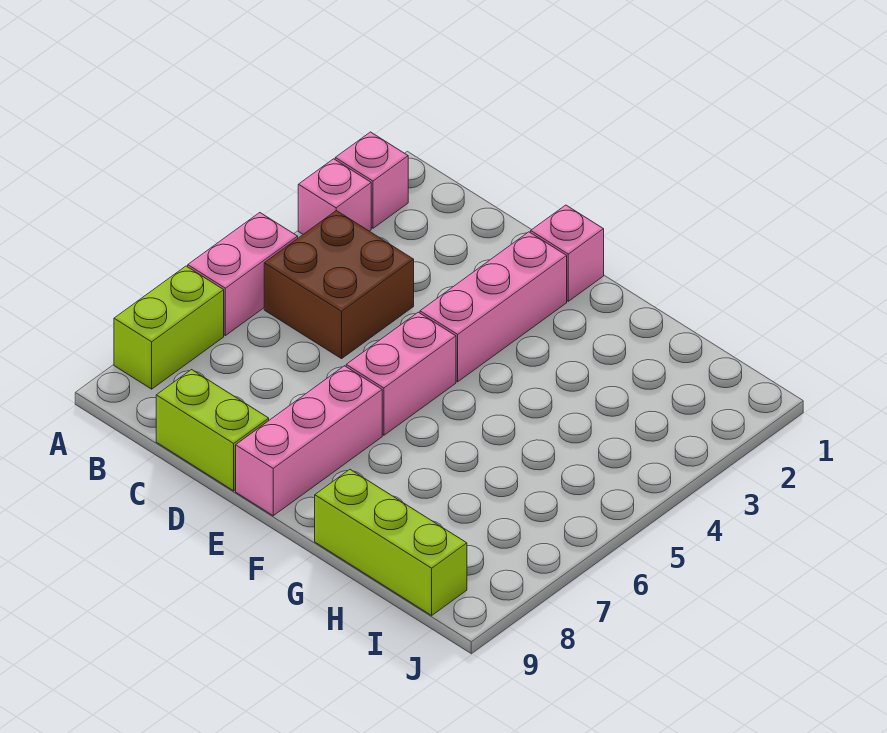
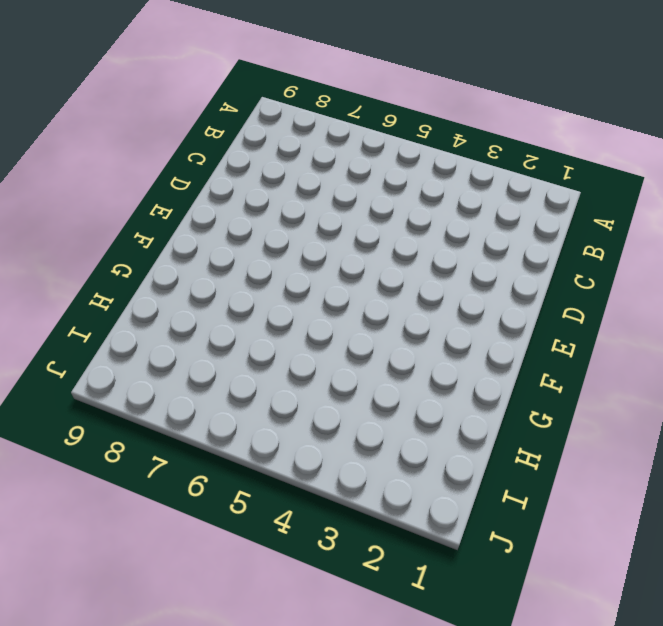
none -> pink brick A2 level 1
none -> pink brick A3 level 1

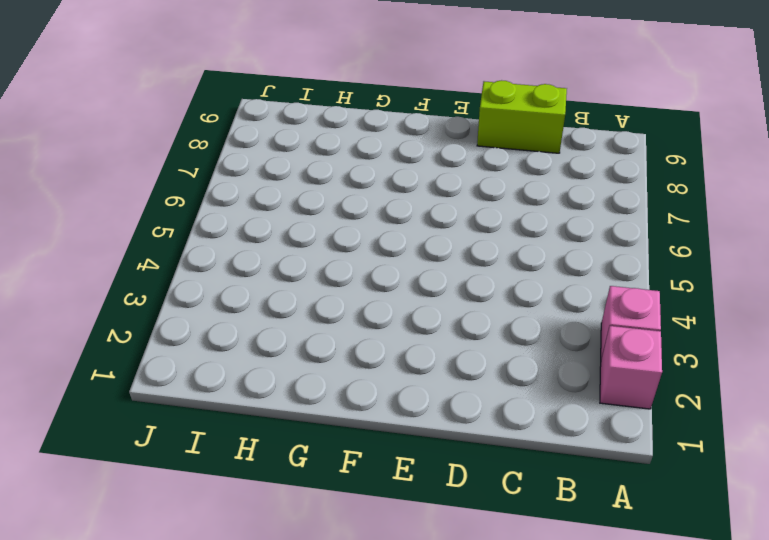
none -> pink brick A5:A6 level 1
none -> lime brick A7:A8 level 1

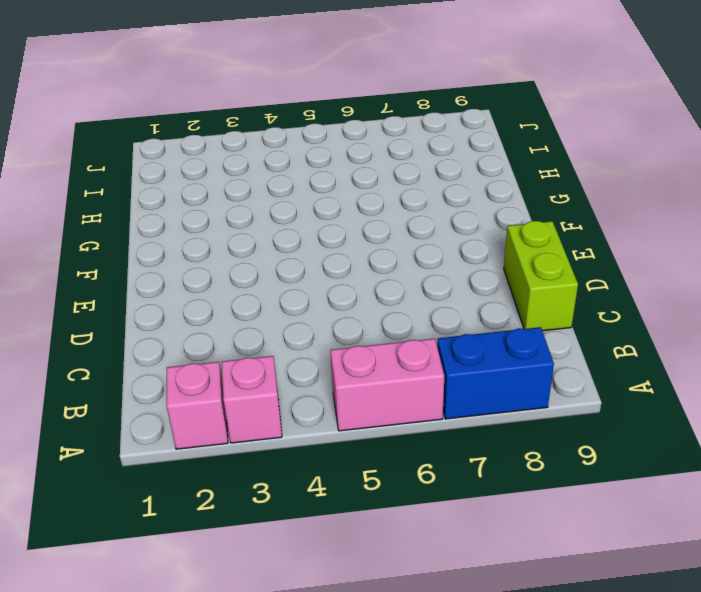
blue brick A7:A8 level 1 -> lime brick A7:A8 level 1
none -> brown brick B4:C5 level 1
none -> pink brick E1 level 1

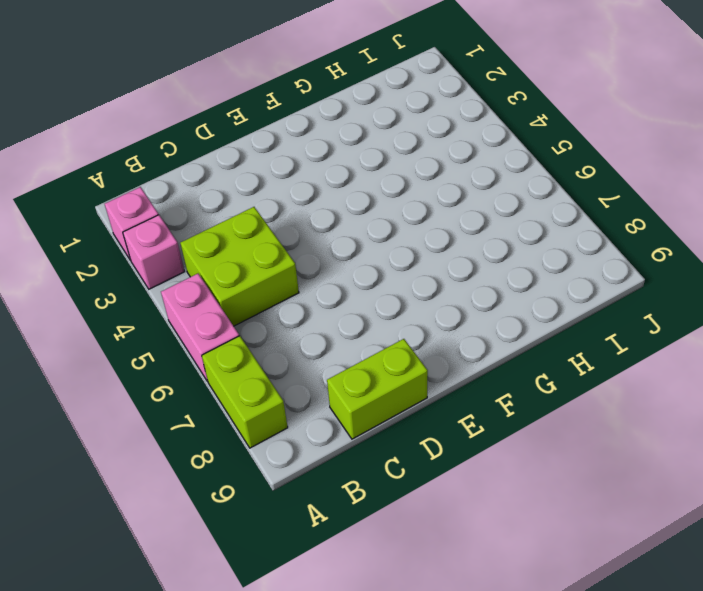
lime brick B4:C5 level 1 -> brown brick B4:C5 level 1
none -> pink brick E1 level 1
none -> pink brick E2:E4 level 1

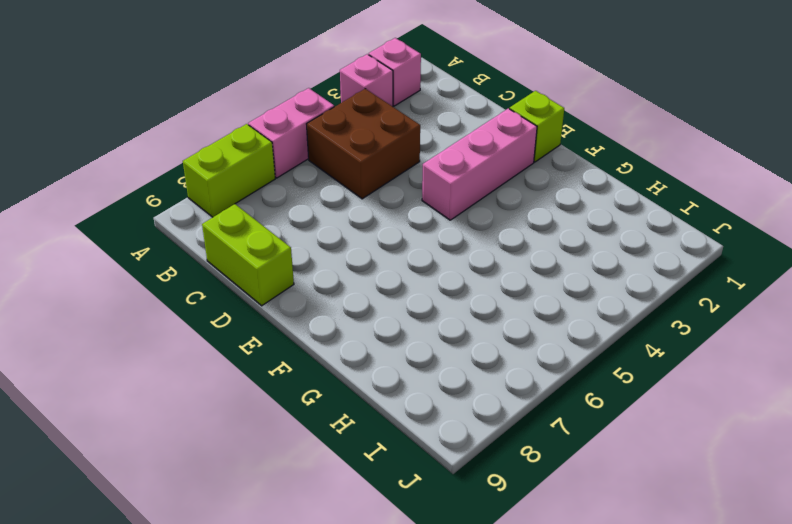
lime brick E1 level 1 -> pink brick E1 level 1
none -> pink brick E5:E6 level 1
none -> pink brick E7:E9 level 1

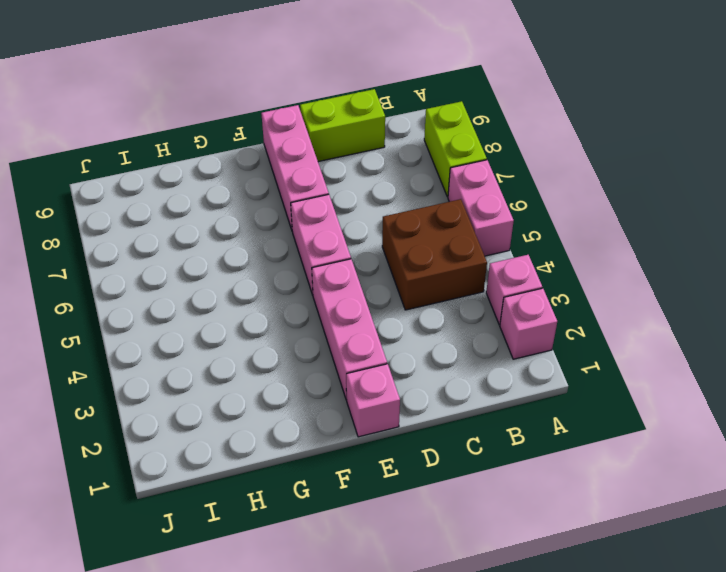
none -> lime brick G9:I9 level 1

